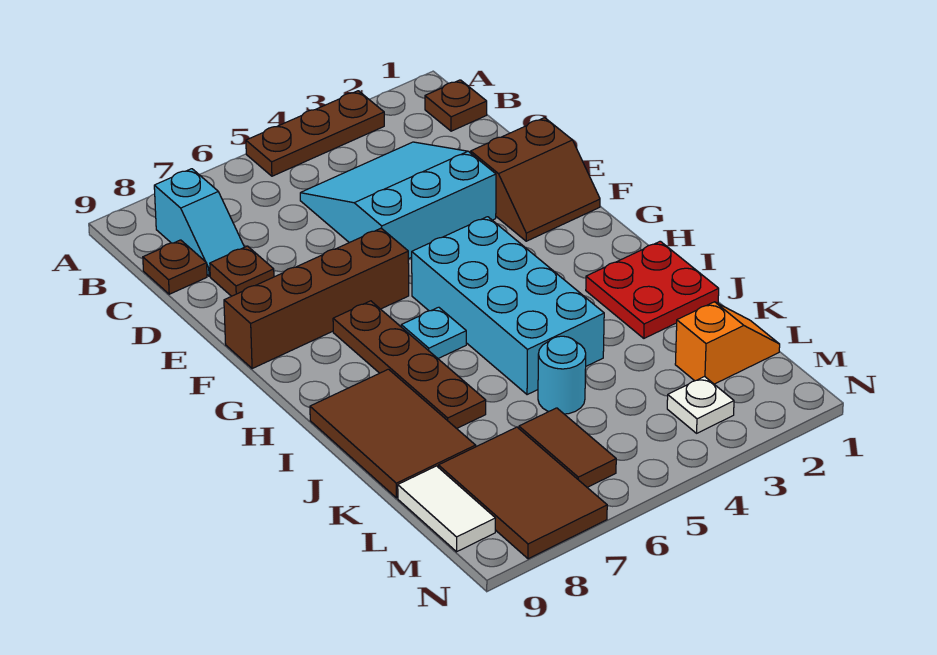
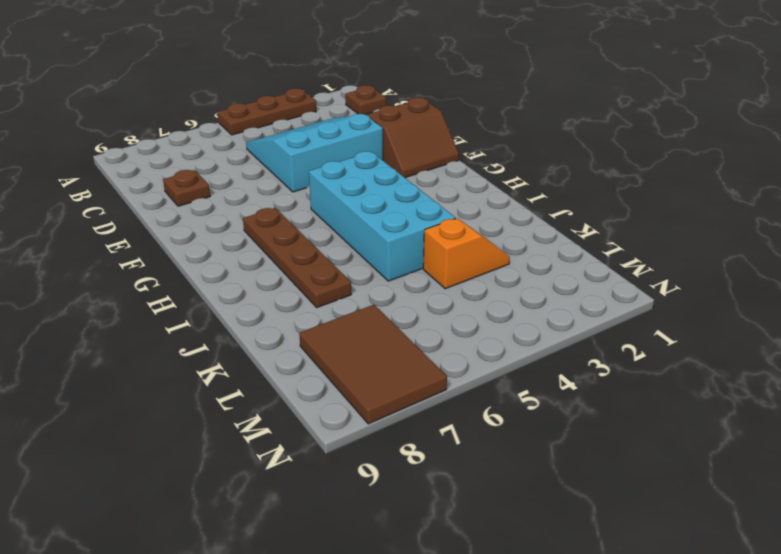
orange slope K3:K4 level 1 top 4 -> orange slope L1:L2 level 1 top 2
none -> cyan slope B8:C8 level 1 top B
none -> brown plate C9 level 1
none -> brown brick F6:F9 level 1

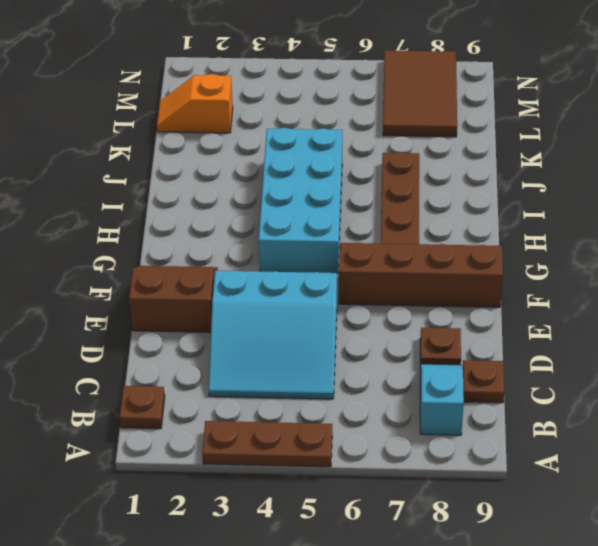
none -> cyan plate H6 level 1
none -> red plate I1:J2 level 1
none -> brown tile I8:K9 level 1

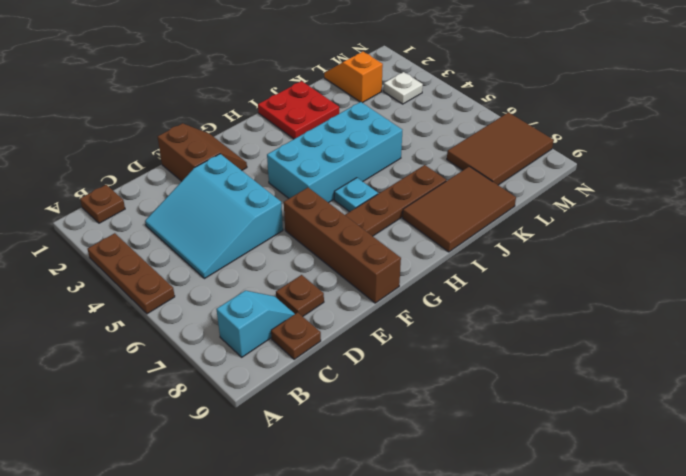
none -> cyan round brick K5 level 1
none -> brown tile L6:M6 level 1
none -> white tile L9:M9 level 1

